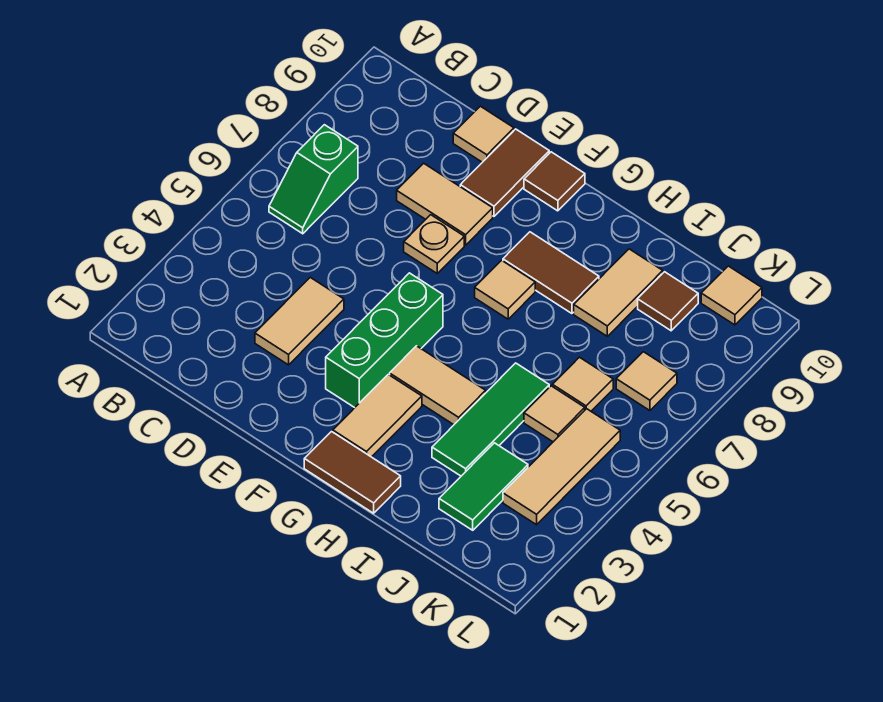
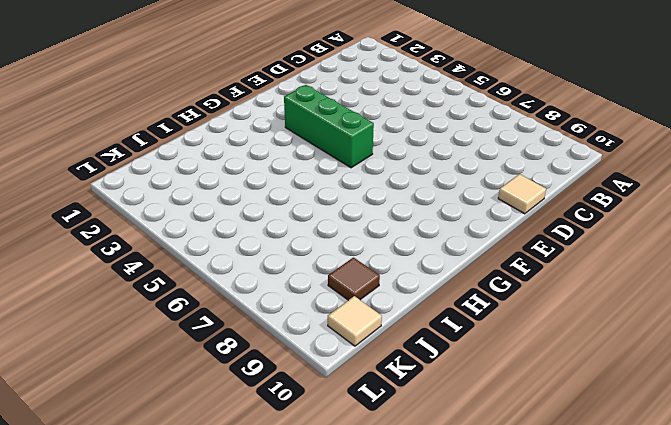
none -> green slope B6:B7 level 1 top 7
none -> tan tile D3:D4 level 1
none -> tan tile D8:E8 level 1

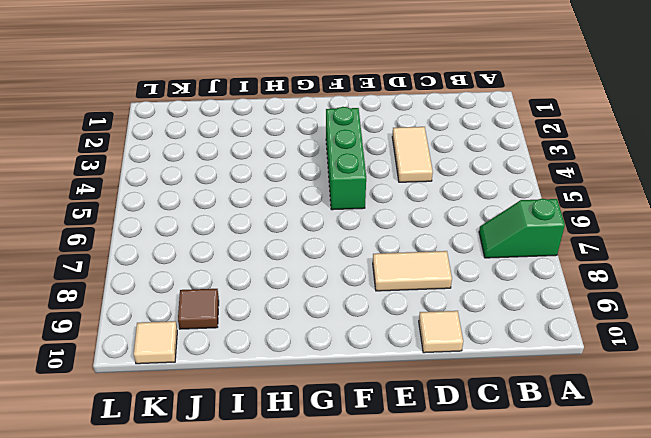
green slope A7:B7 level 1 top A -> green slope B6:B7 level 1 top 7
none -> tan plate E7 level 1
none -> brown tile E9:E10 level 1
none -> brown tile F10 level 1

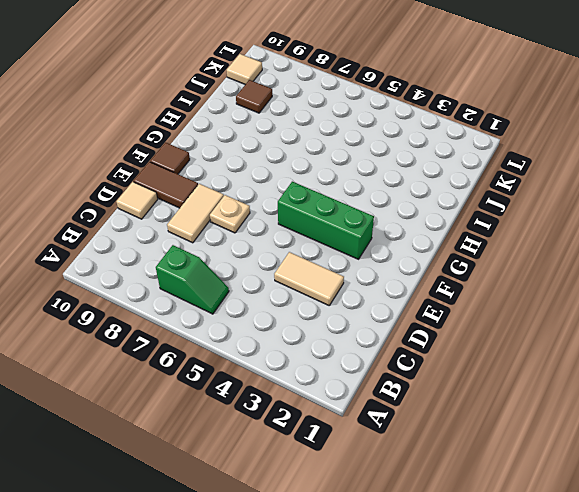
none -> brown tile G1:H1 level 1
none -> tan tile G2:G3 level 1
none -> tan tile G4:H4 level 1

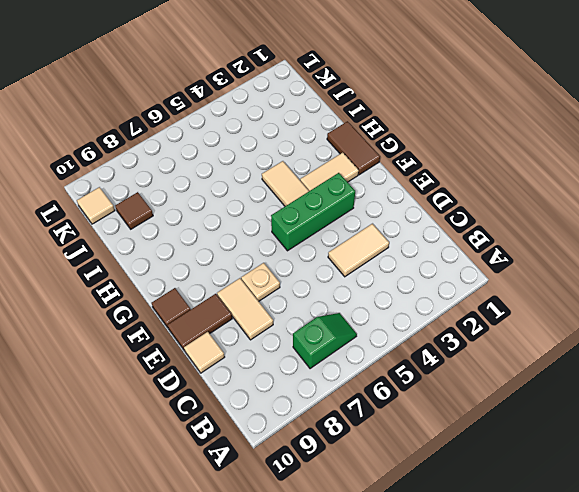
none -> tan tile G7 level 1
none -> brown tile G8:H8 level 1
none -> green tile I3:I5 level 1

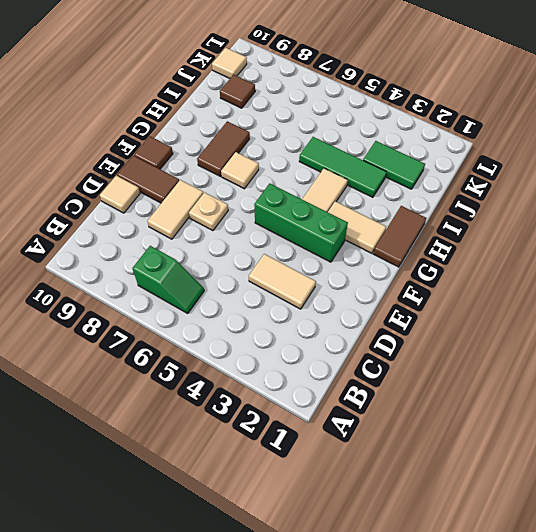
none -> tan tile I8:I9 level 1
none -> tan tile J5 level 1
none -> tan tile J6 level 1

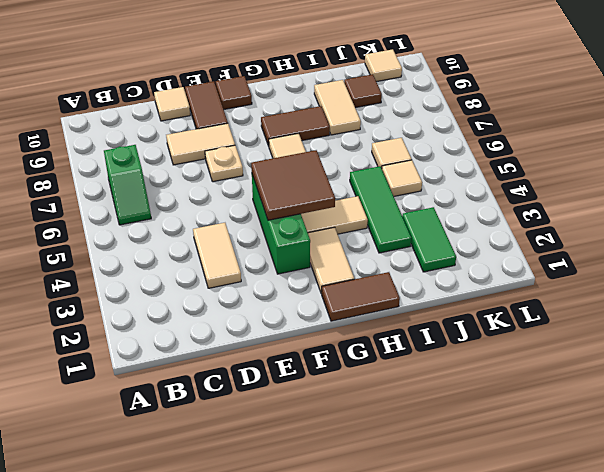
brown tile F4:G5 level 2 -> none
none -> tan tile K3:K5 level 1
none -> tan tile K7 level 1

